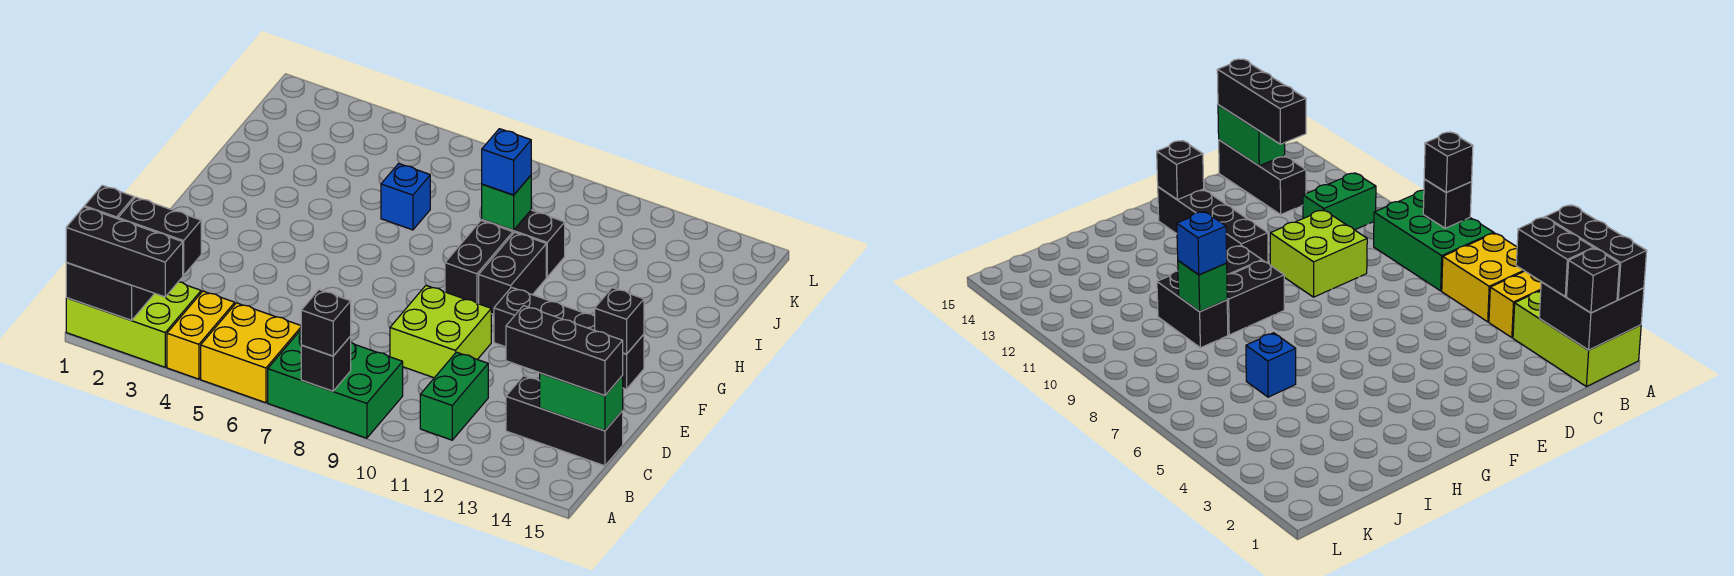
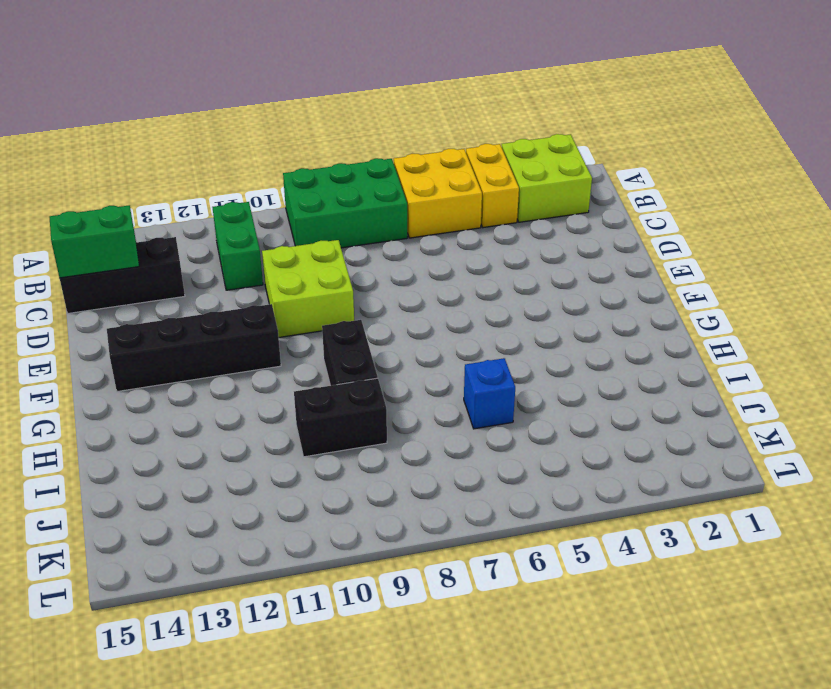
lime brick A2:B3 level 1 -> lime brick A1:B3 level 1
none -> black brick G10:H10 level 1
none -> black brick A1:B2 level 2
none -> black brick A8 level 2

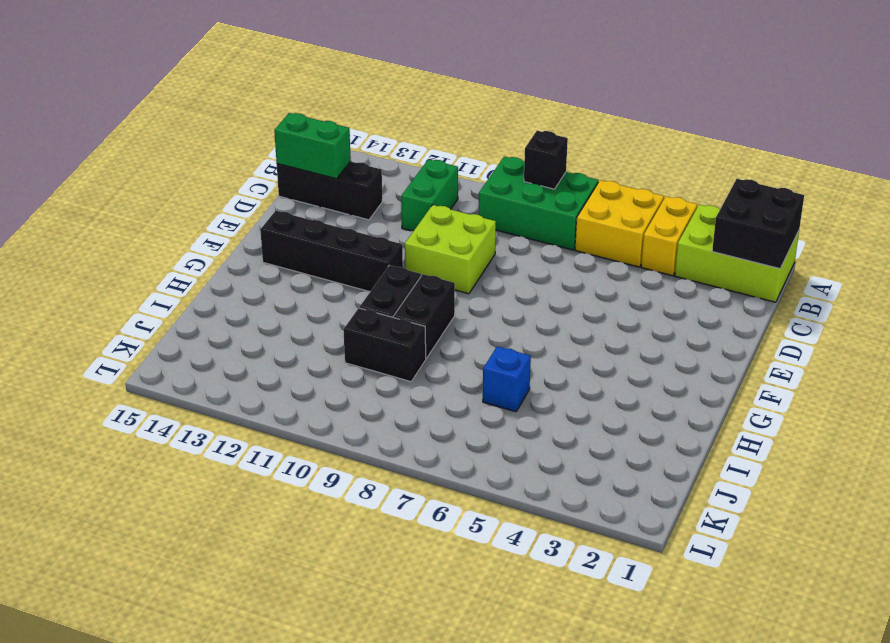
none -> black brick F14 level 2
none -> green brick I9 level 2
none -> black brick A1:A3 level 3

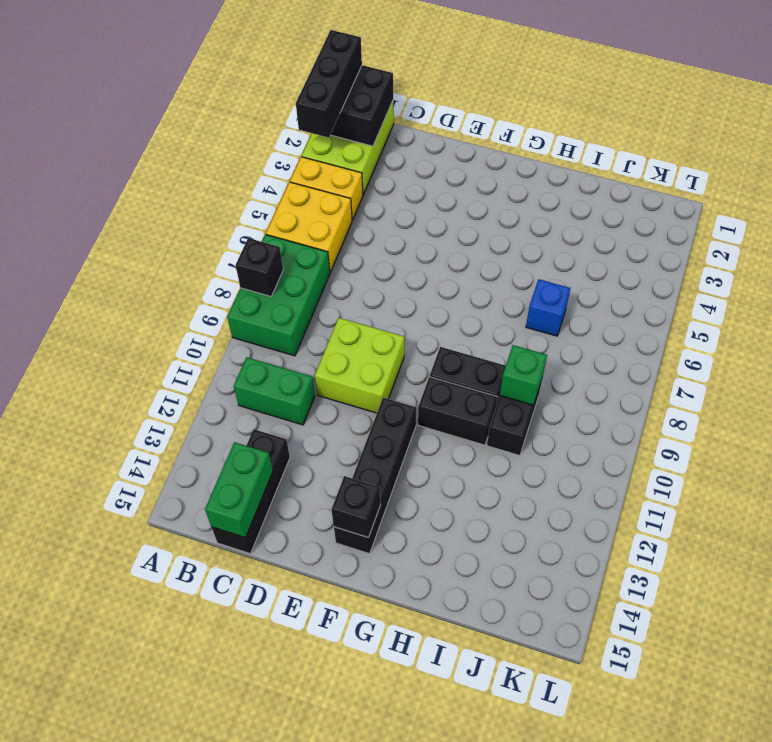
none -> black brick A8 level 3
none -> black brick B1 level 3
none -> black brick B2:B3 level 3

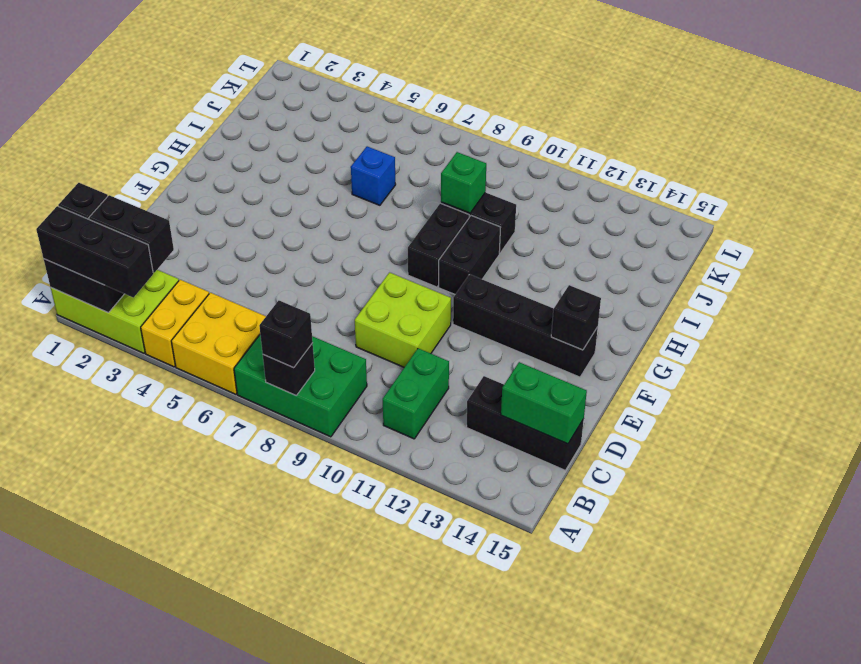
none -> black brick C13:C15 level 3
none -> blue brick I9 level 3

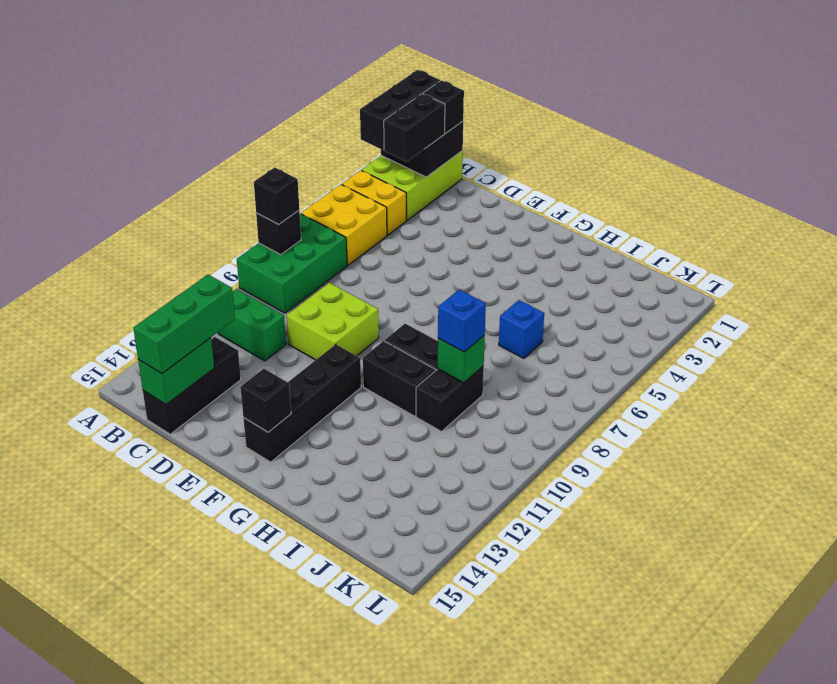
green brick C13:C15 level 3 -> black brick C13:C15 level 3

